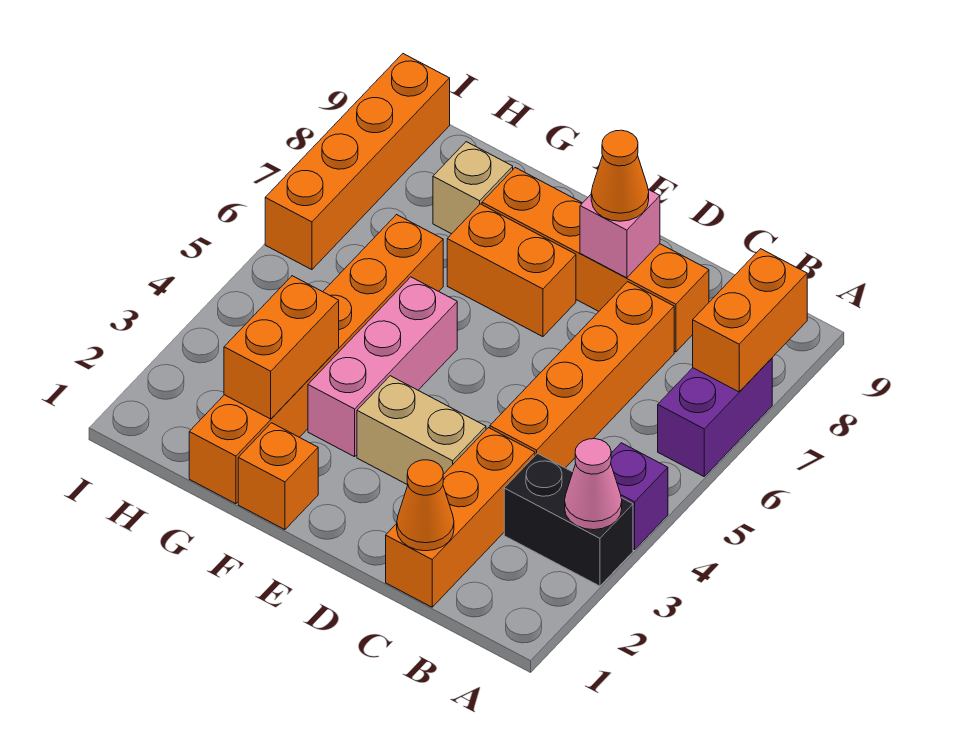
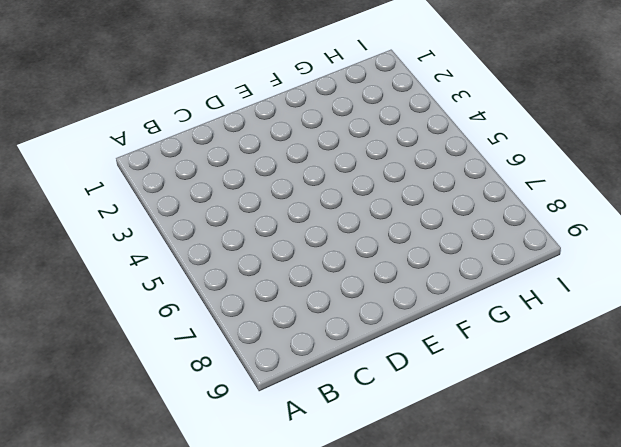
none -> black brick A3:B3 level 1
none -> purple brick A4 level 1
none -> purple brick A6:A7 level 1

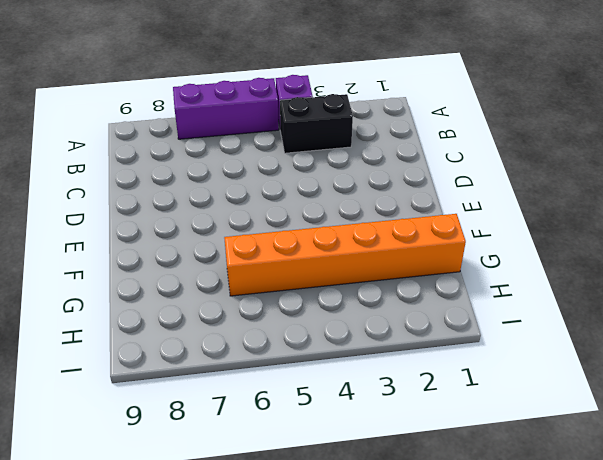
purple brick A5:A7 level 1 -> purple brick A6:A7 level 1
black brick B3:B4 level 1 -> black brick A3:B3 level 1
none -> orange brick C1:C3 level 1
none -> orange brick C4:C7 level 1
none -> orange brick C8:F8 level 1

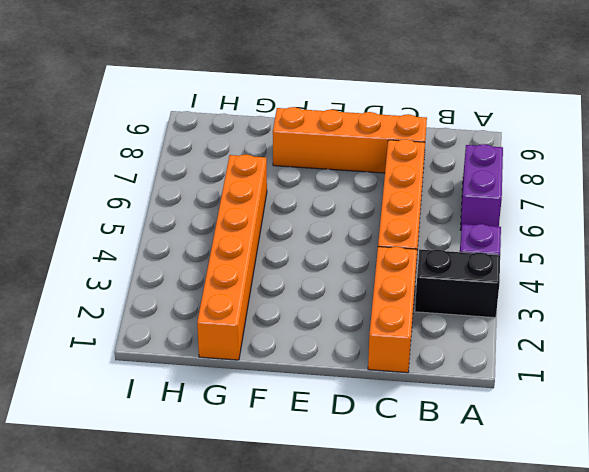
none -> tan brick D3:E3 level 1
none -> orange brick E7:F7 level 1
none -> orange brick F1 level 1

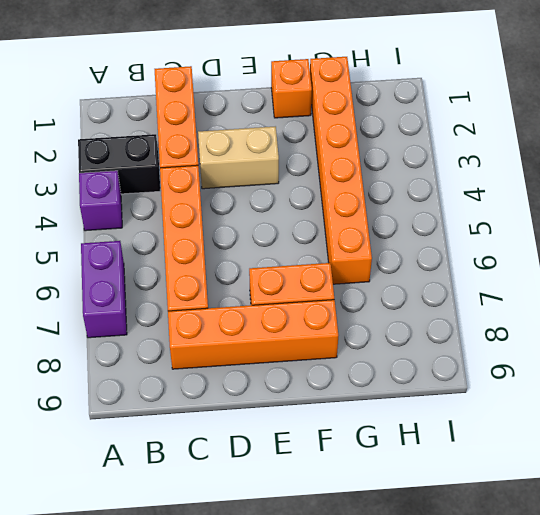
none -> pink brick F3:F5 level 1
none -> tan brick G8 level 1
none -> orange brick I6:I9 level 1

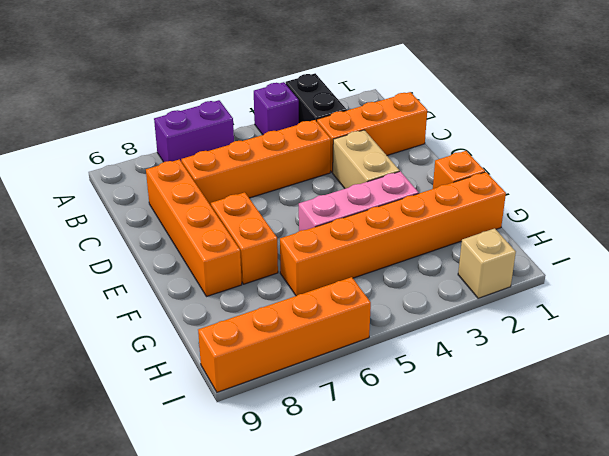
tan brick I2 level 1 -> tan brick G8 level 1
none -> pink cone A3 level 2
none -> orange brick A7:A8 level 2
none -> orange cone C1 level 2

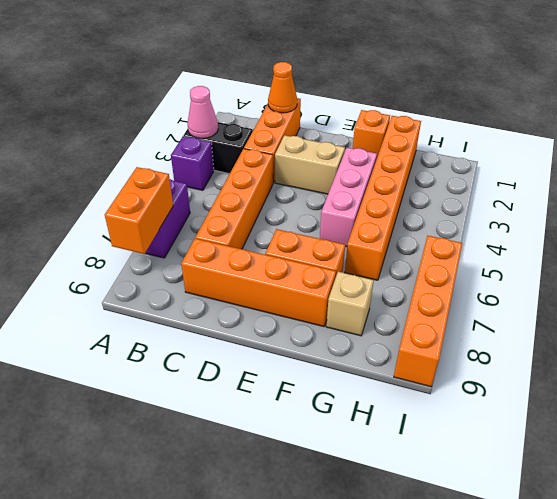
none -> pink brick D8 level 2
none -> orange brick G2:G3 level 2
none -> orange cone D8 level 3

